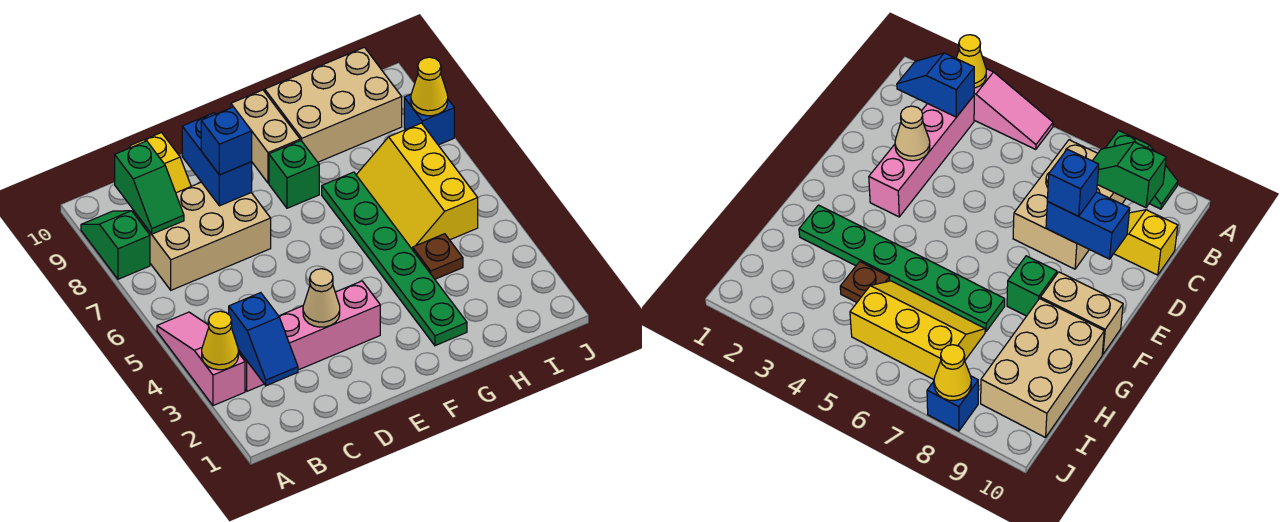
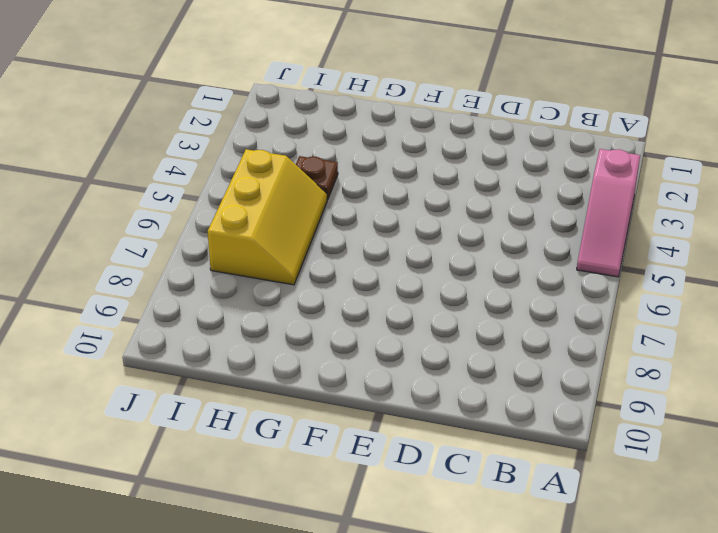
none -> green slope A8:A9 level 1 top 8
none -> pink brick B3:E3 level 1
none -> tan brick B7:D8 level 1

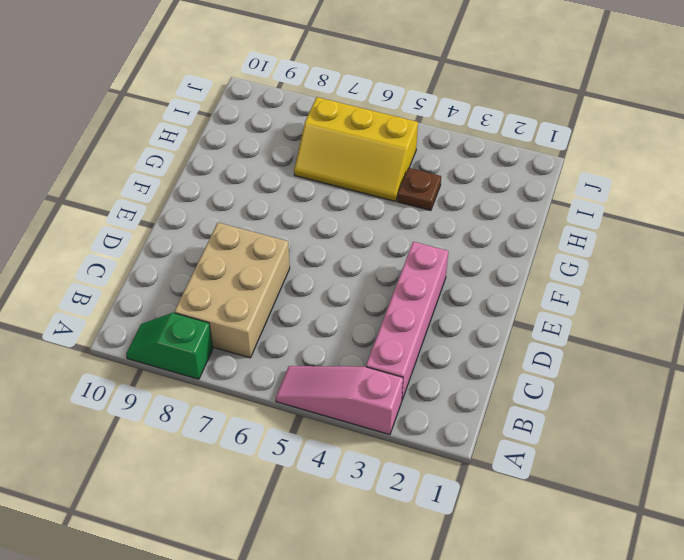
none -> yellow slope C9:C10 level 1 top 10
none -> green brick F8 level 1
none -> tan brick F9:F10 level 1

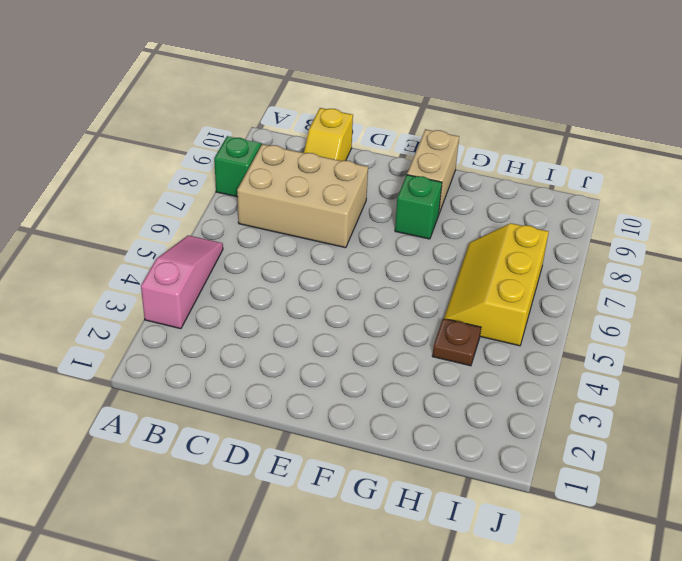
none -> pink brick B3:E3 level 1
none -> green plate G2:G7 level 1
none -> tan brick G9:I10 level 1

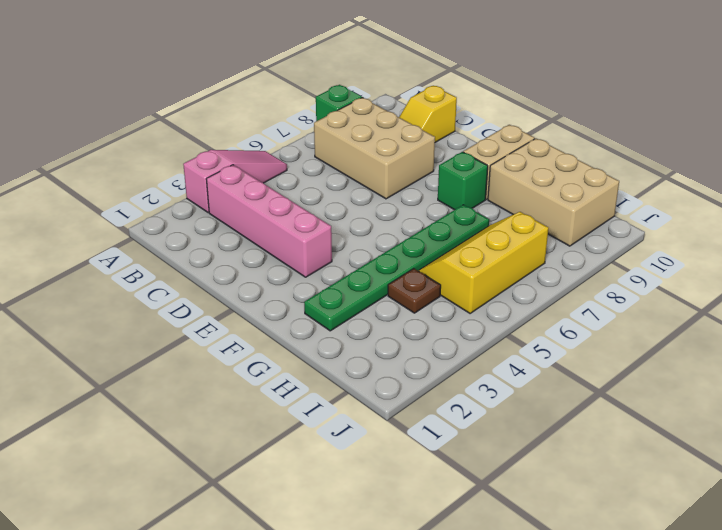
none -> blue brick J8 level 1
none -> yellow cone A3 level 2
none -> blue slope B2:B3 level 2 top 3

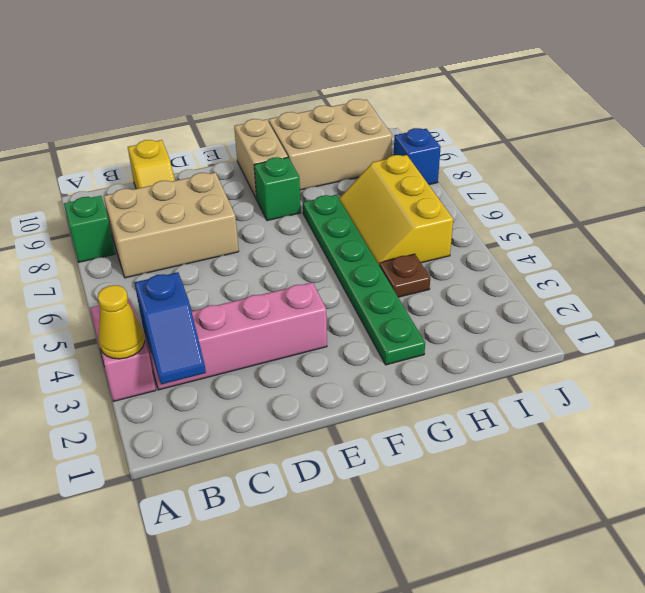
none -> green slope B8:B9 level 2 top 9
none -> tan cone D3 level 2
none -> blue brick D8:D9 level 2

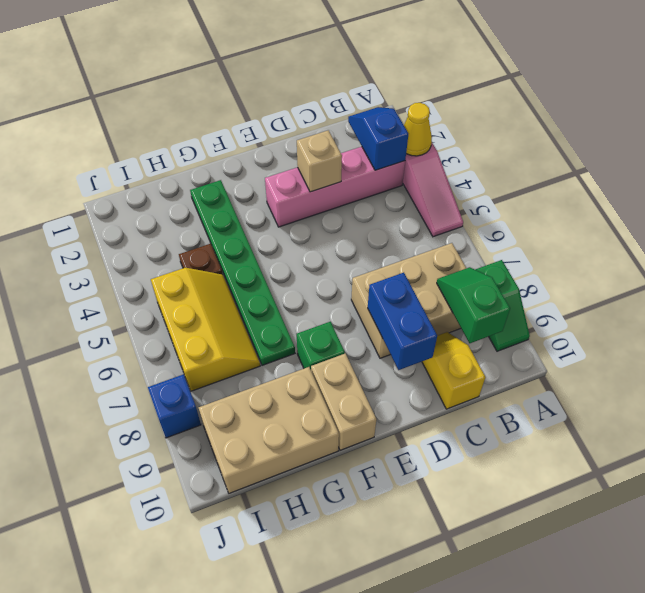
tan brick D3 level 2 -> tan cone D3 level 2
none -> yellow cone J8 level 2
none -> blue brick D8 level 3

